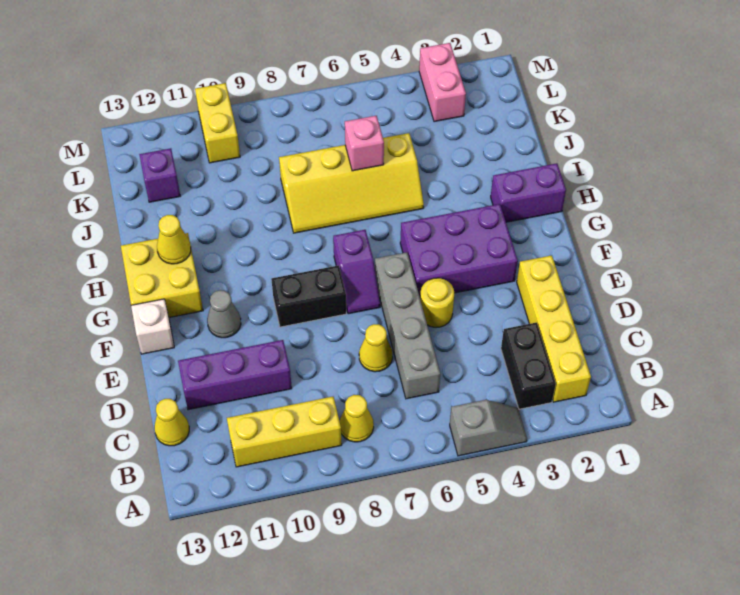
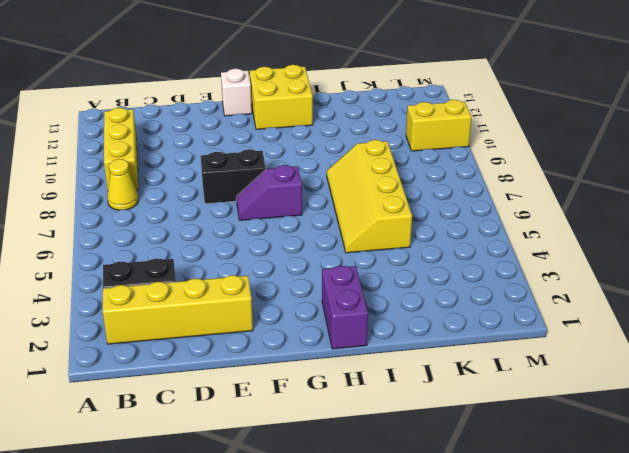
black brick E8:F8 level 1 -> black brick F8:F9 level 1
none -> grey slope A4:A5 level 1 top 5
none -> grey brick C6:F6 level 1
none -> yellow cone C13 level 1

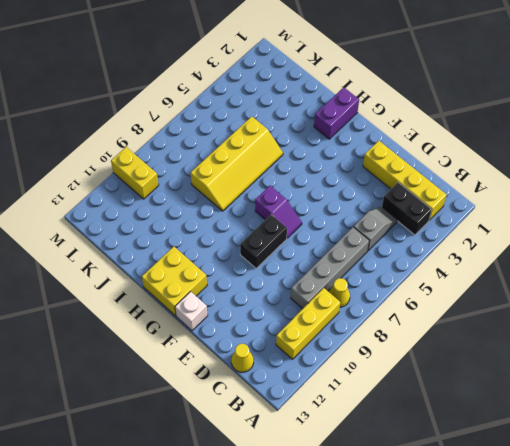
grey slope C4:C5 level 1 top 5 -> grey slope A4:A5 level 1 top 5
grey brick C6:C9 level 1 -> grey brick C6:F6 level 1
none -> yellow cone D7 level 1
none -> purple brick D10:D12 level 1
none -> yellow round brick E5 level 1

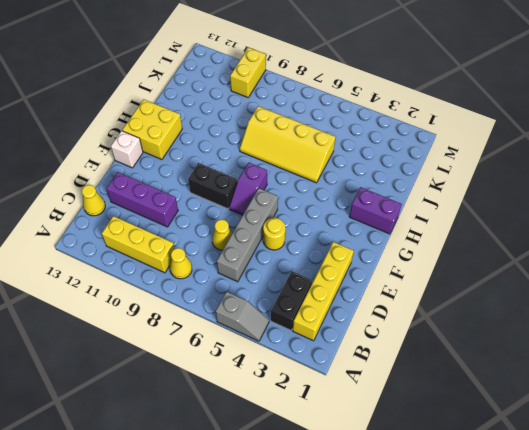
none -> purple brick F3:G5 level 1
none -> grey cone F11 level 1
none -> purple brick K12 level 1

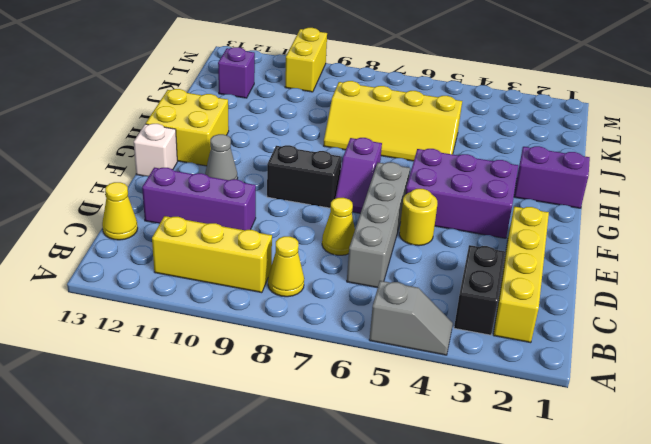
none -> pink brick L3:M3 level 1
none -> yellow cone H12 level 2
none -> pink brick J6 level 2

